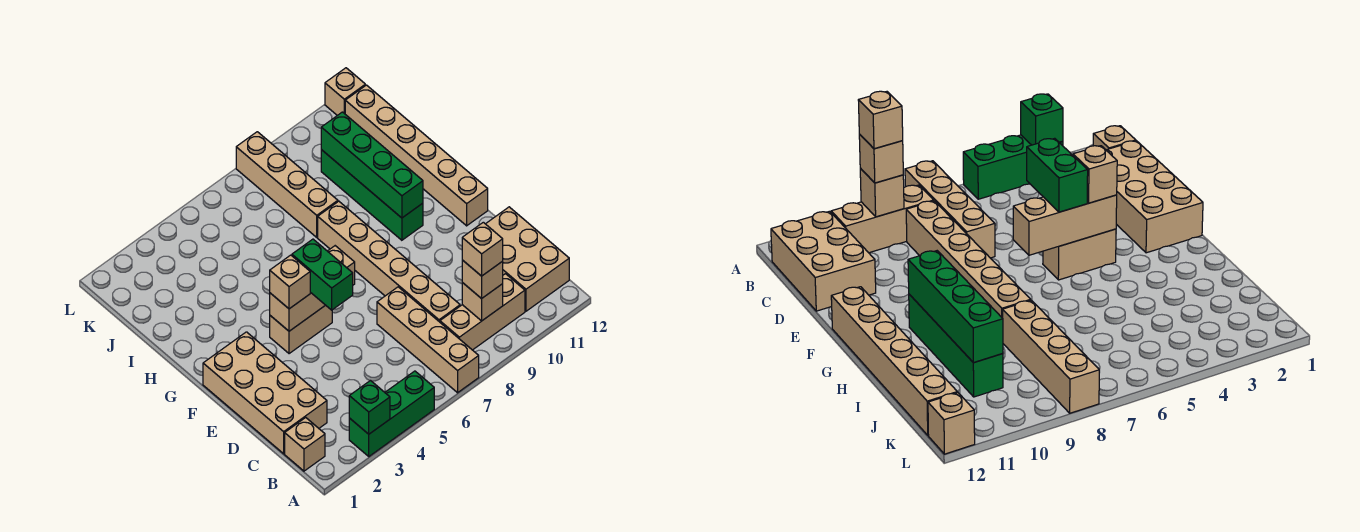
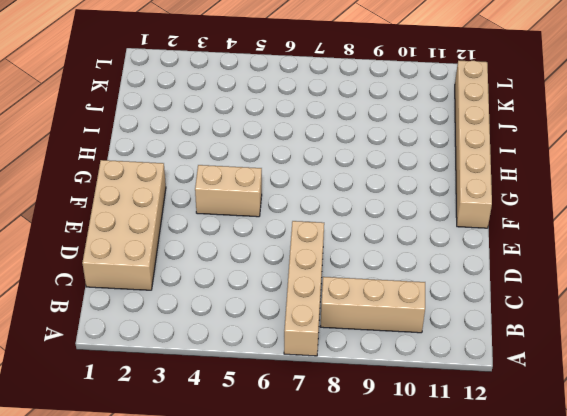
none -> green brick A3:A5 level 1
none -> tan brick B1 level 1
none -> tan brick B11:D12 level 1

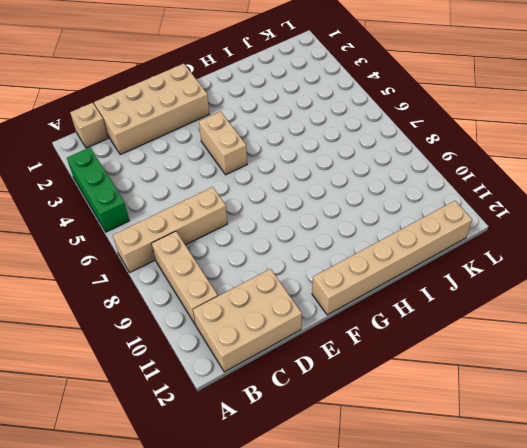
none -> tan brick C8:H8 level 1
none -> green brick G10:J10 level 1
none -> tan brick I8:L8 level 1

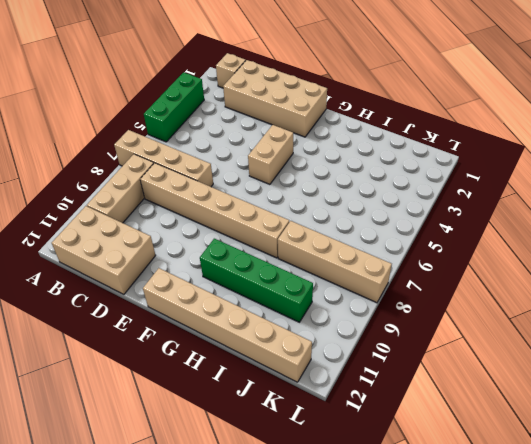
none -> tan brick L12 level 1
none -> green brick A3 level 2
none -> tan brick B9 level 2

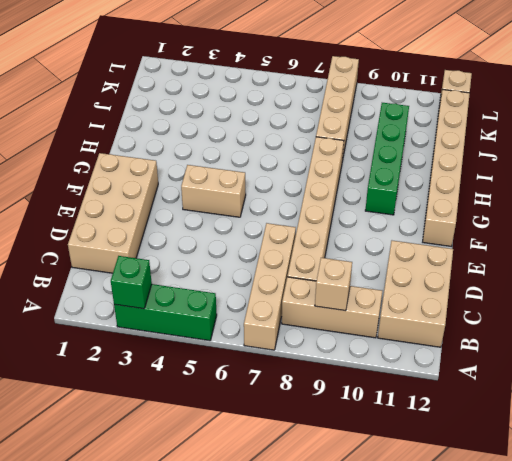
none -> tan brick B1 level 1
none -> tan brick F4:F6 level 2
none -> green brick G10:J10 level 2

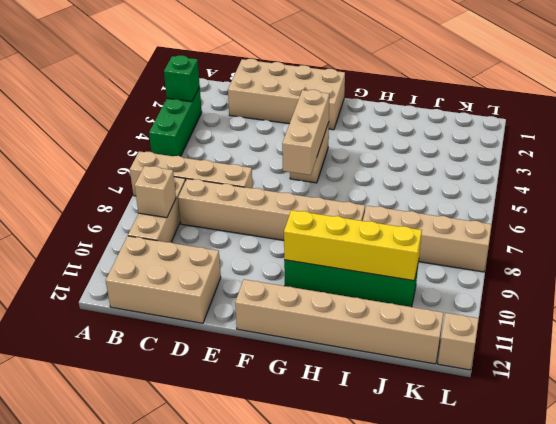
yellow brick G10:J10 level 2 -> green brick G10:J10 level 2
none -> tan brick B1 level 1
none -> tan brick B9 level 3
none -> green brick E5:F5 level 3

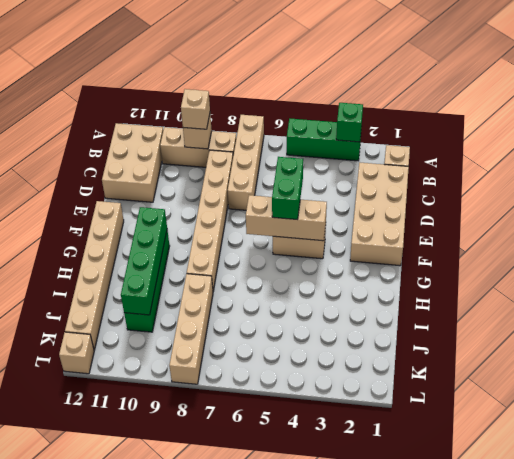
none -> tan brick F4 level 3
none -> tan brick B9 level 4

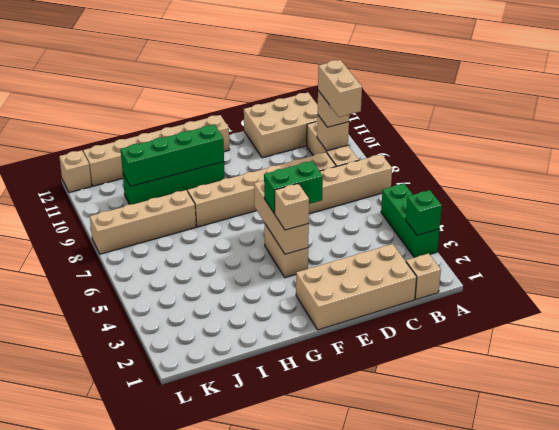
tan brick B8:B9 level 4 -> tan brick B9 level 4

